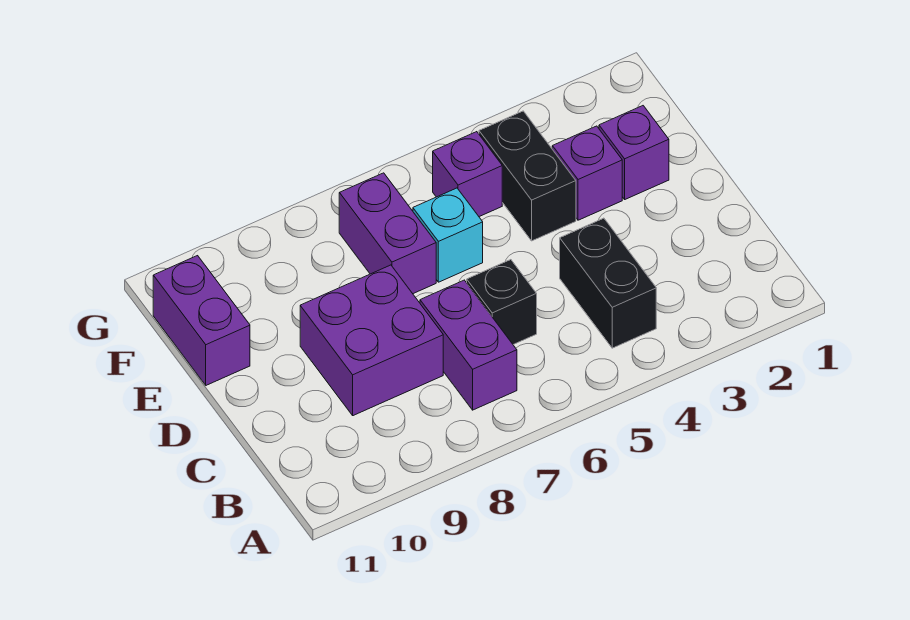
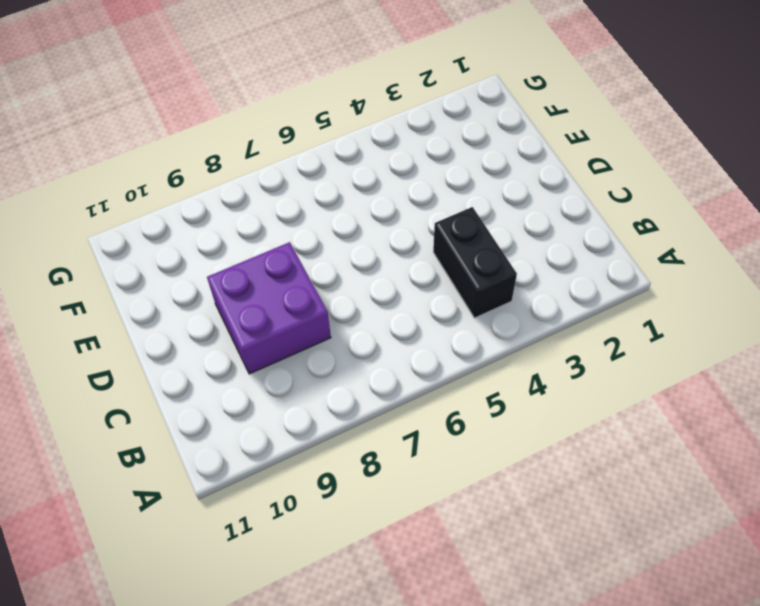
none -> purple brick B7:C7 level 1
none -> black brick C6 level 1

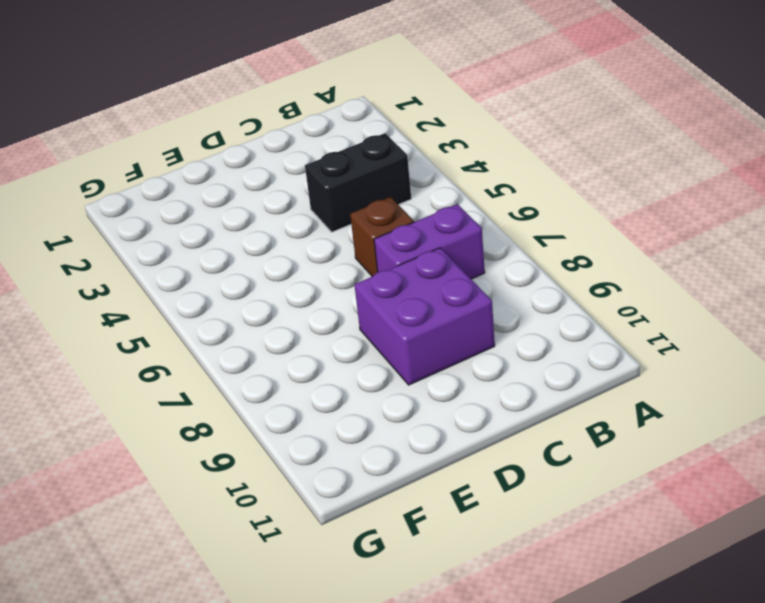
brown brick C6 level 1 -> black brick C6 level 1
none -> purple brick E2 level 1
none -> purple brick E3 level 1

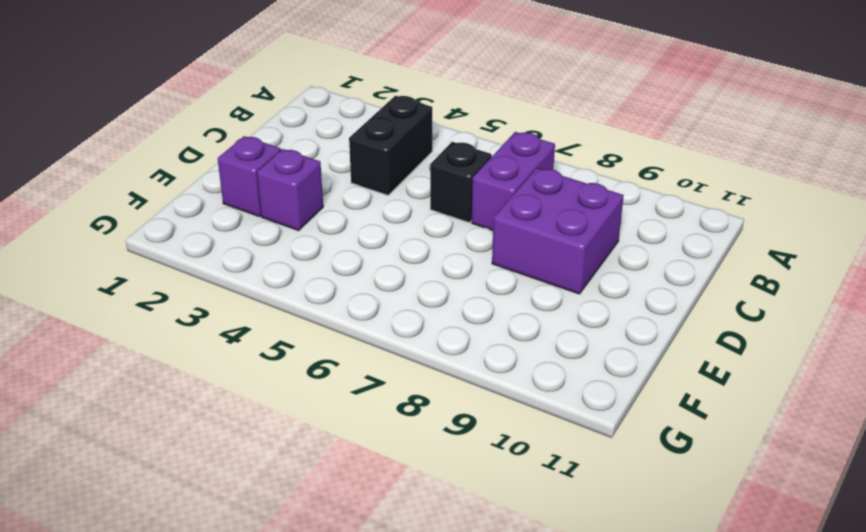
none -> black brick E4:F4 level 1
none -> cyan brick E6 level 1

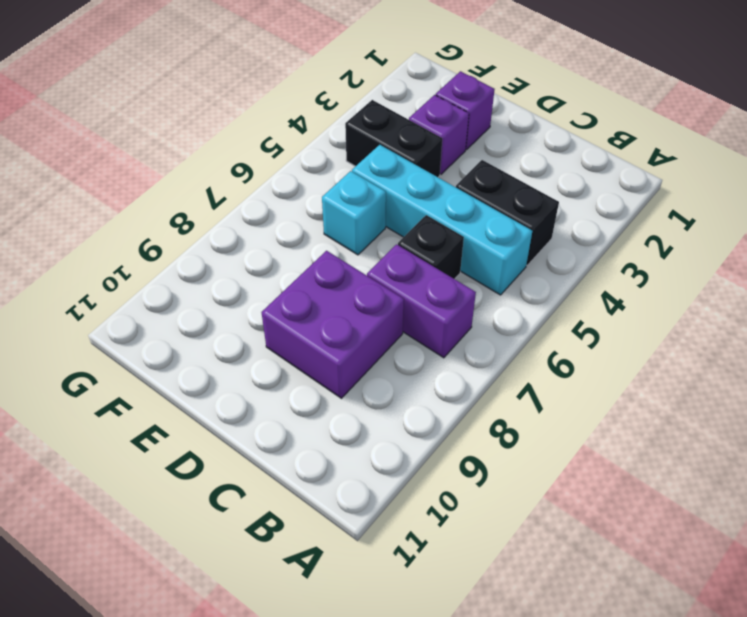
cyan brick B5:E5 level 1 -> none
none -> purple brick E7:F7 level 1
none -> purple brick E11:F11 level 1

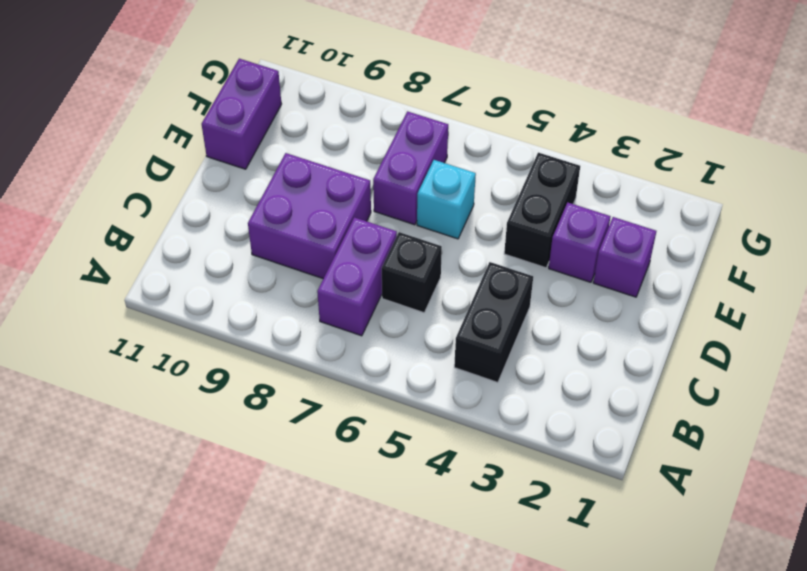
none -> purple brick F5 level 1

